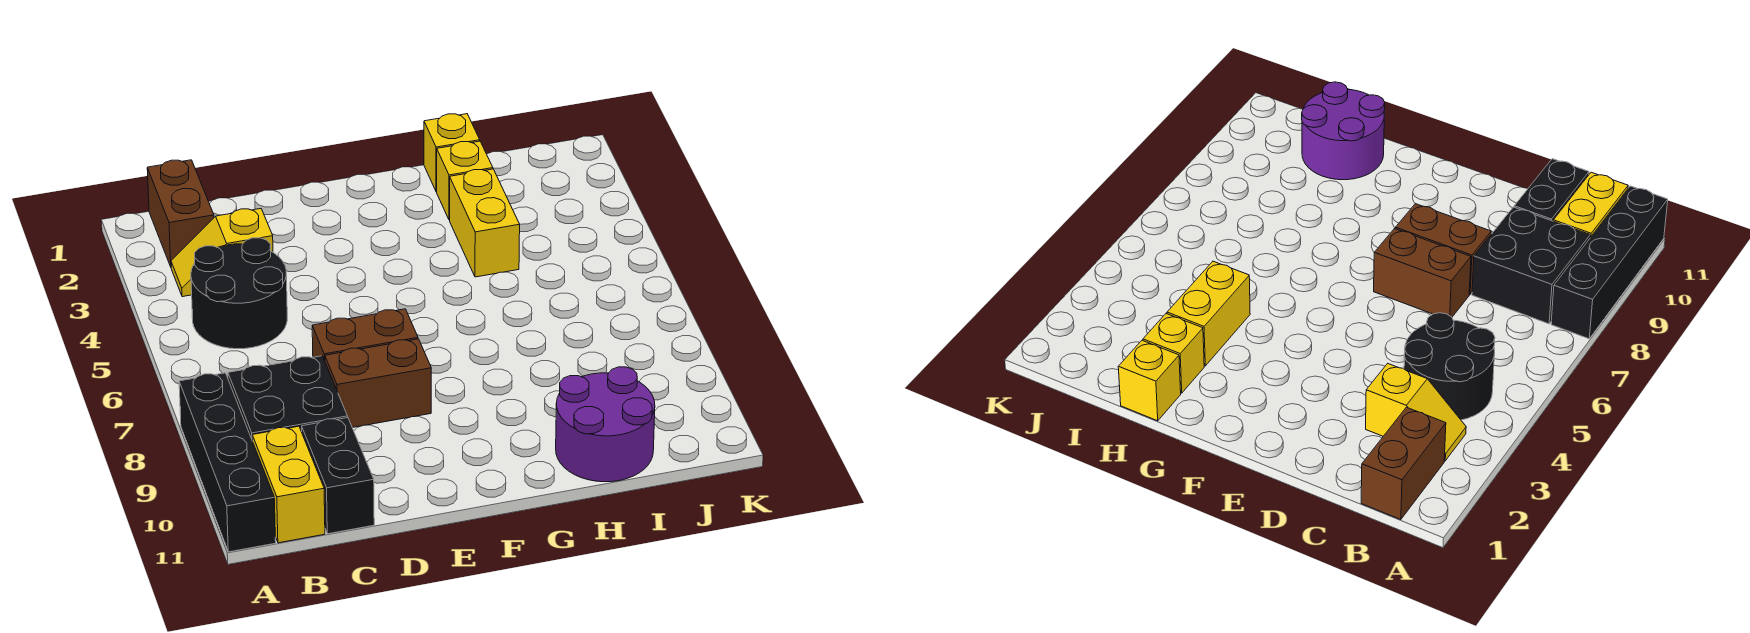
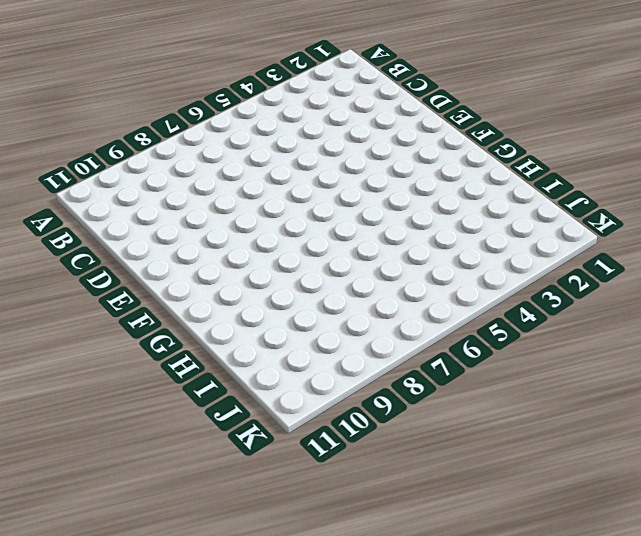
none -> black brick A8:A11 level 1
none -> brown brick B1:B2 level 1
none -> yellow slope B3:C3 level 1 top C

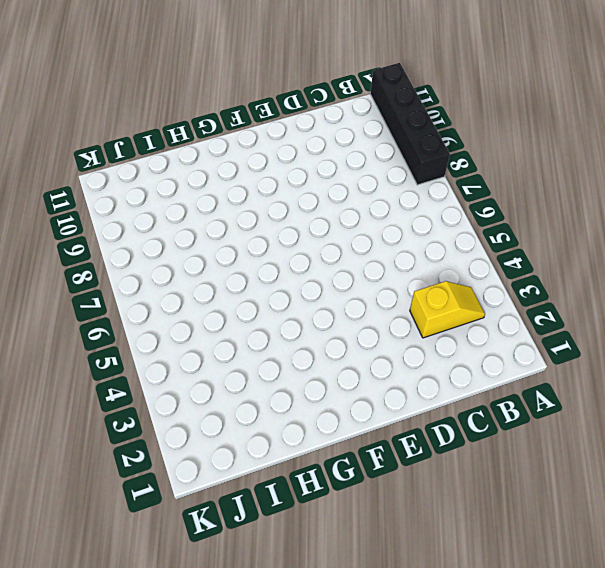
none -> brown brick B1:B2 level 1
none -> black round brick B4:C5 level 1
none -> black brick B8:C9 level 1

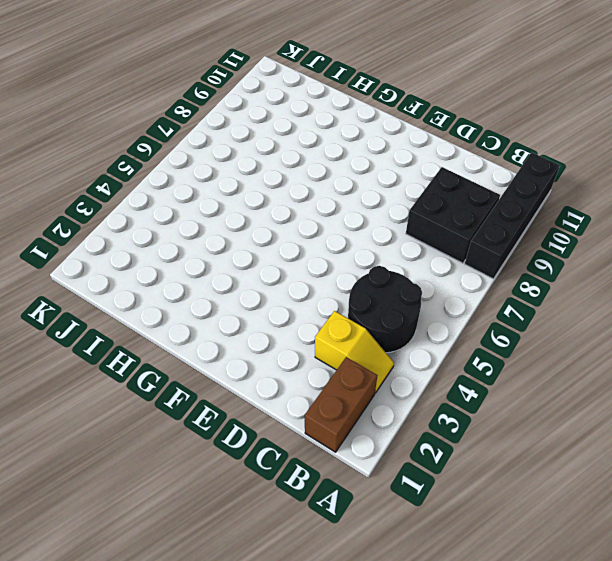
none -> yellow brick B10:B11 level 1
none -> black brick C10:C11 level 1
none -> brown brick D7:E7 level 1

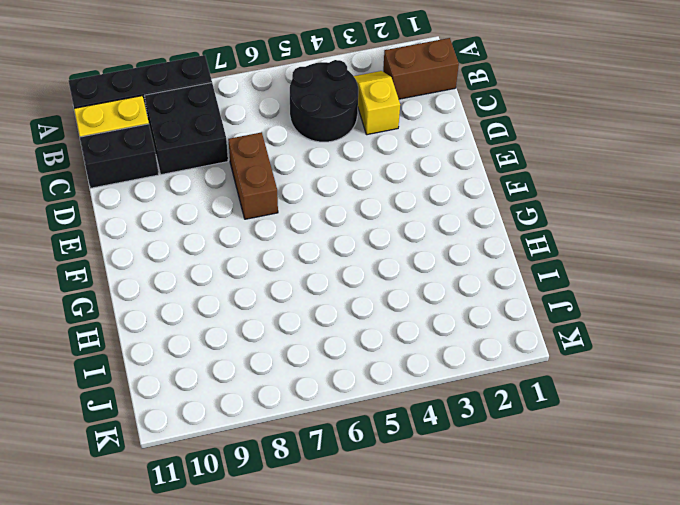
none -> brown brick D8:E8 level 1
none -> yellow brick H1 level 1
none -> yellow brick H2 level 1

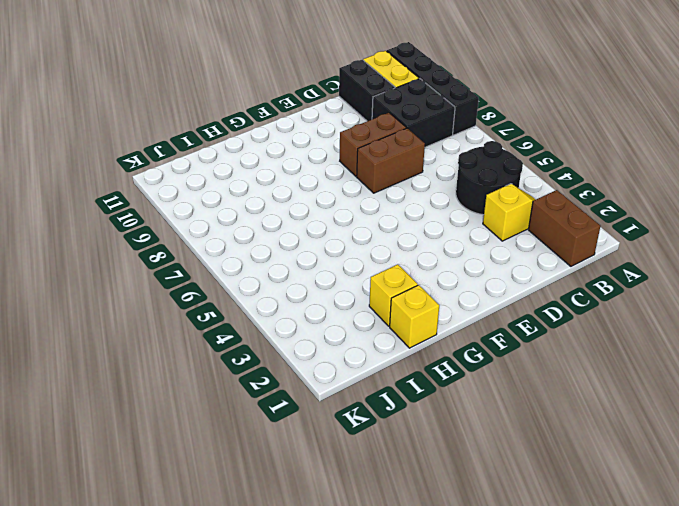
none -> yellow brick H3:H4 level 1
none -> purple round brick H10:I11 level 1

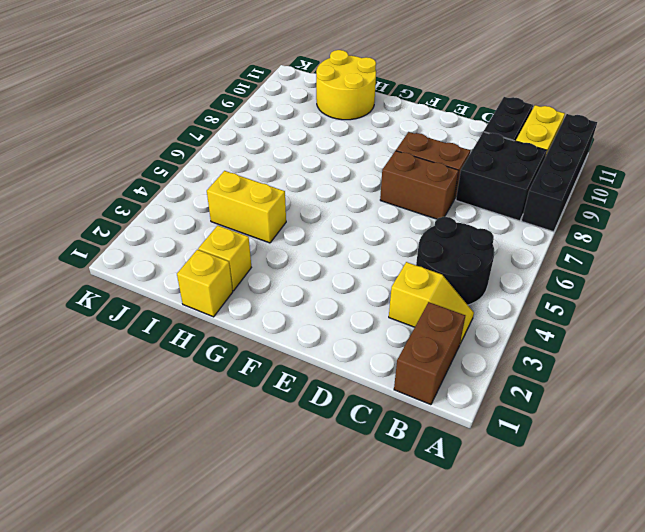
yellow brick H4:I4 level 1 -> yellow brick H3:H4 level 1
yellow round brick H10:I11 level 1 -> purple round brick H10:I11 level 1

